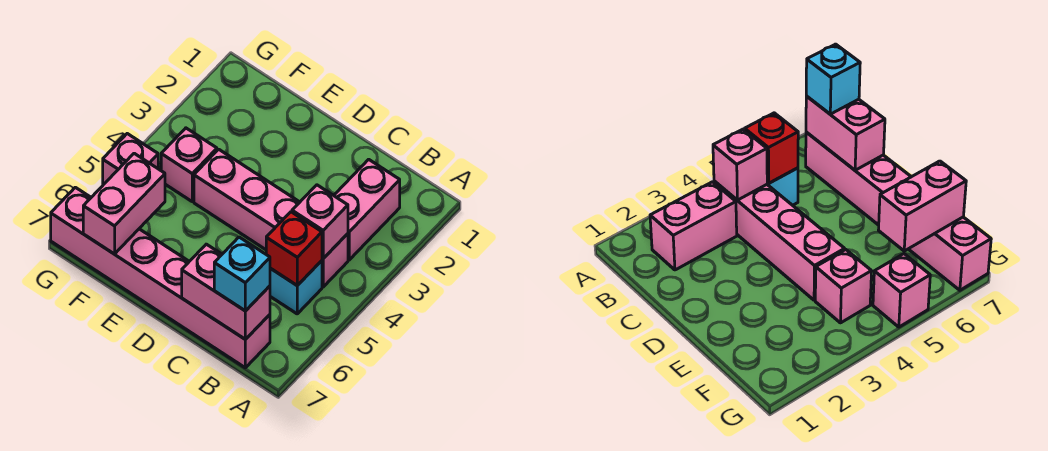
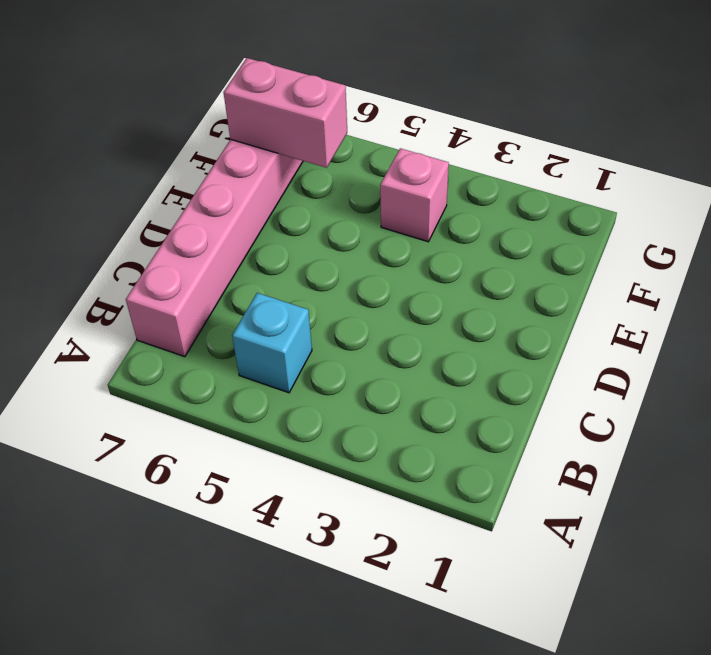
none -> pink brick B2:B3 level 1
none -> pink brick B4:E4 level 1

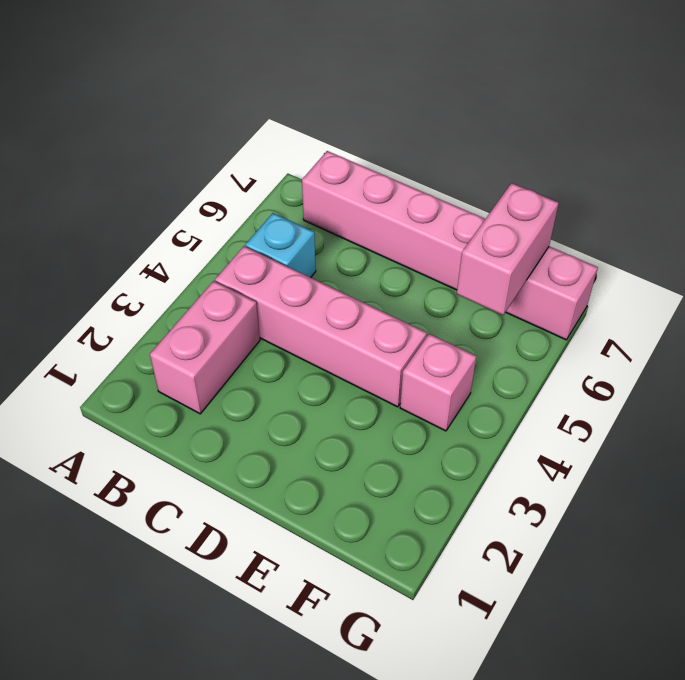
none -> pink brick G5 level 1
none -> pink brick B4 level 2

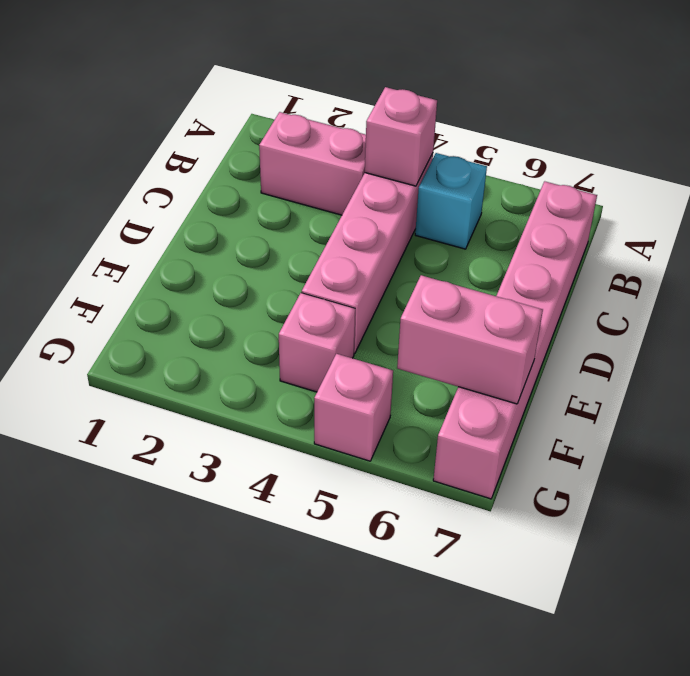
none -> red brick B5 level 2
none -> pink brick B7:C7 level 2

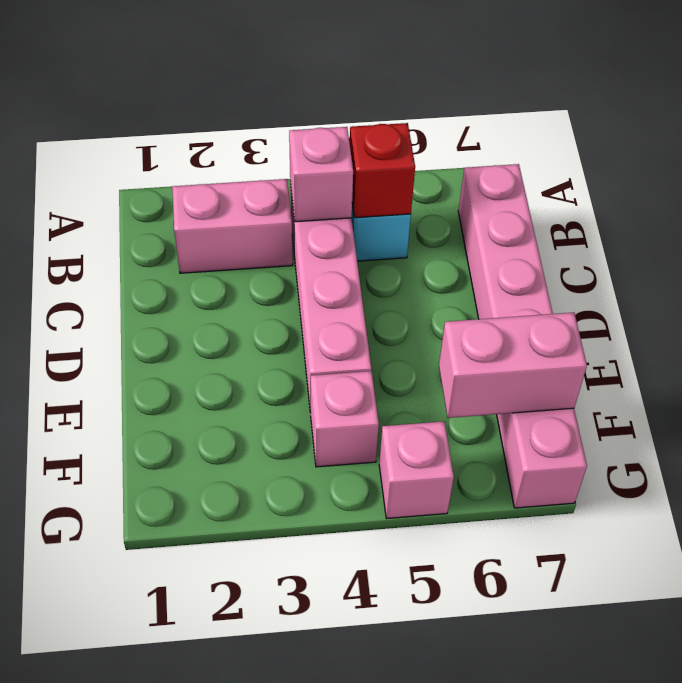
none -> pink brick B7:C7 level 2
none -> cyan brick B7 level 3

